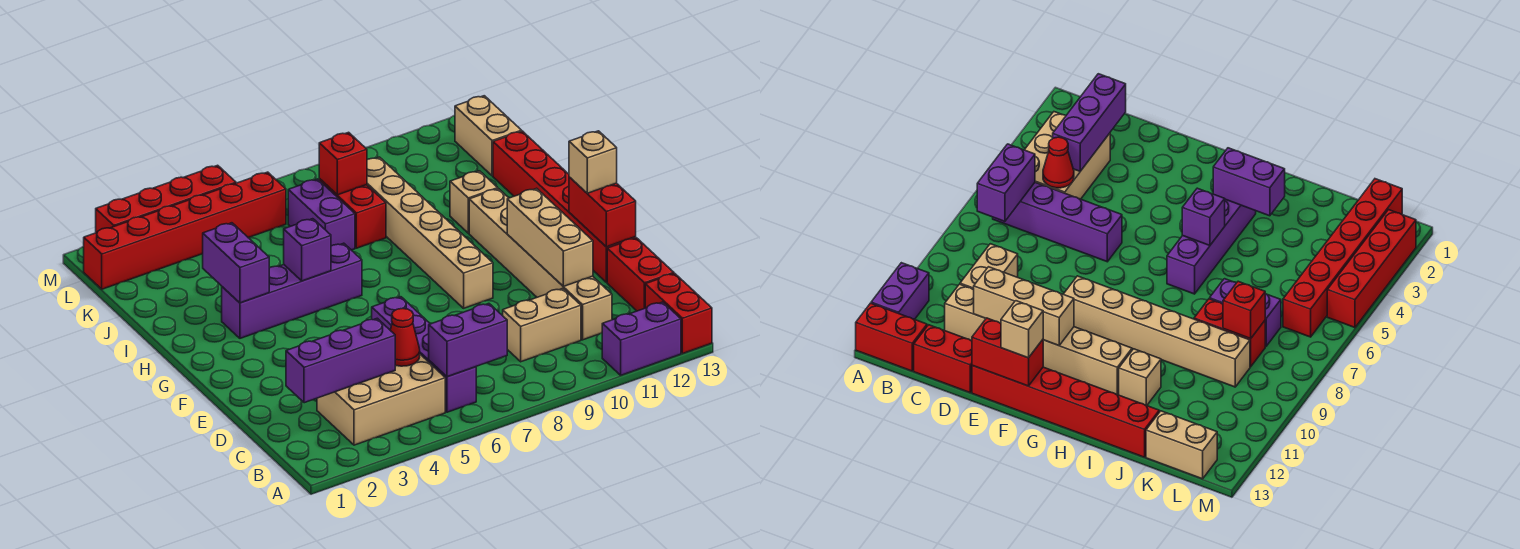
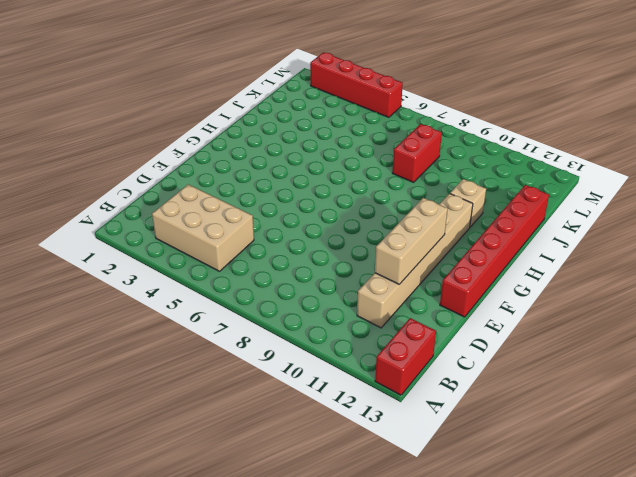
none -> purple brick A11:A12 level 1
none -> purple brick B6:E6 level 1
none -> tan brick C9:C10 level 1

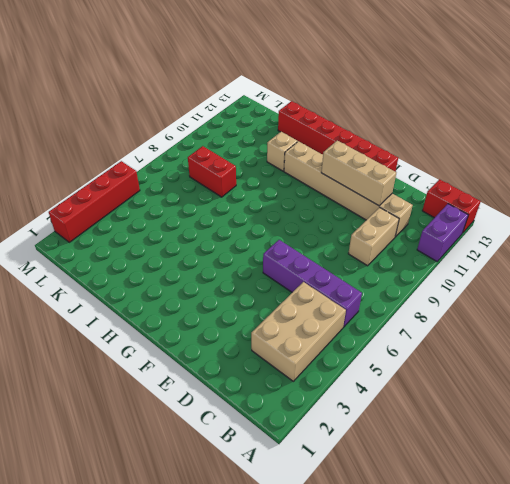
none -> red brick C13:D13 level 1
none -> tan brick F9:K9 level 1
none -> purple brick H3:H6 level 1

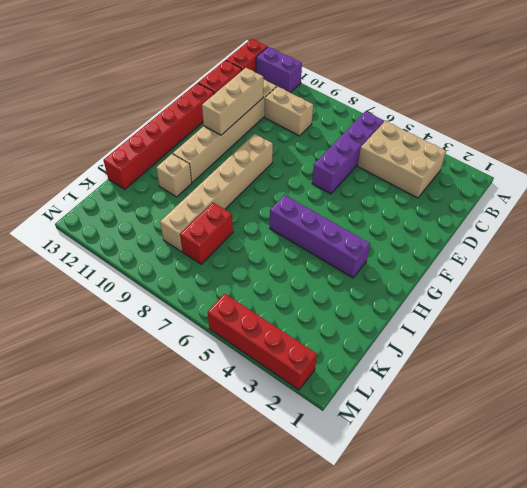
none -> purple brick J7:K7 level 1
none -> tan brick K13:L13 level 1
none -> red brick L1:L6 level 1

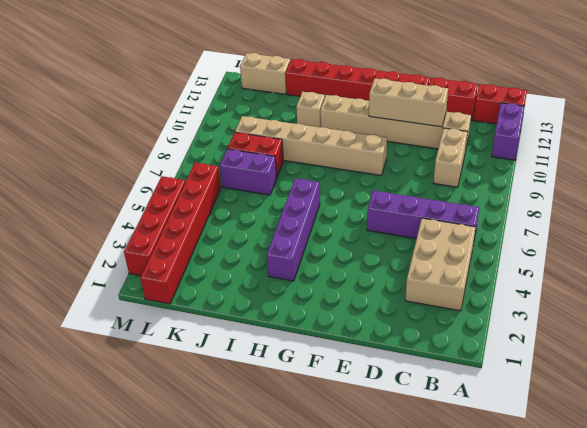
none -> purple brick B6:B7 level 2
none -> purple brick C2:C4 level 2
none -> red cone C5 level 2

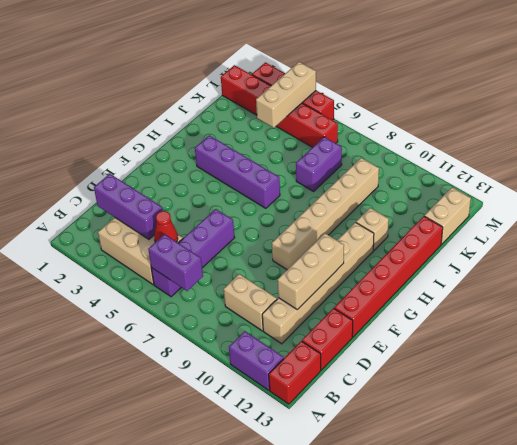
tan brick K4:M4 level 2 -> none
none -> red brick J8:K8 level 1
none -> red brick E13:F13 level 2
none -> purple brick H3:I3 level 2

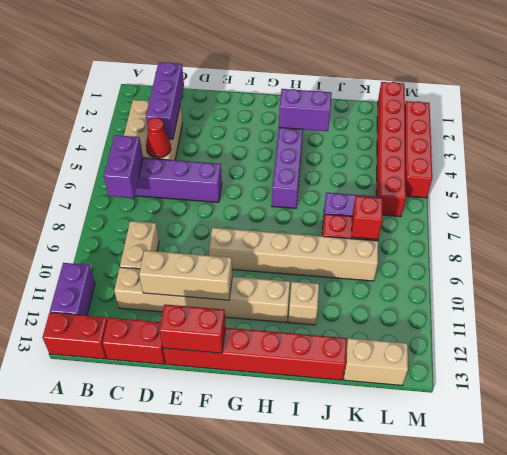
none -> purple brick H5 level 2
none -> tan brick F13 level 3

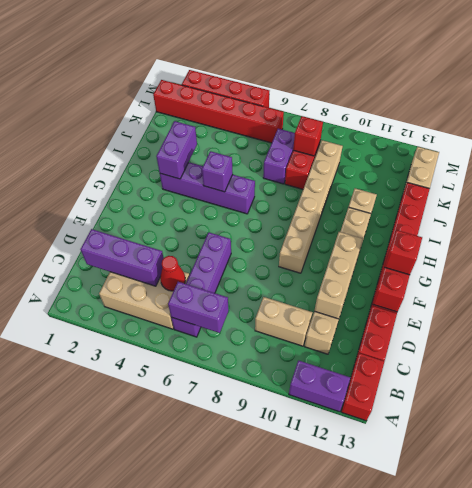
red brick F13 level 3 -> tan brick F13 level 3

